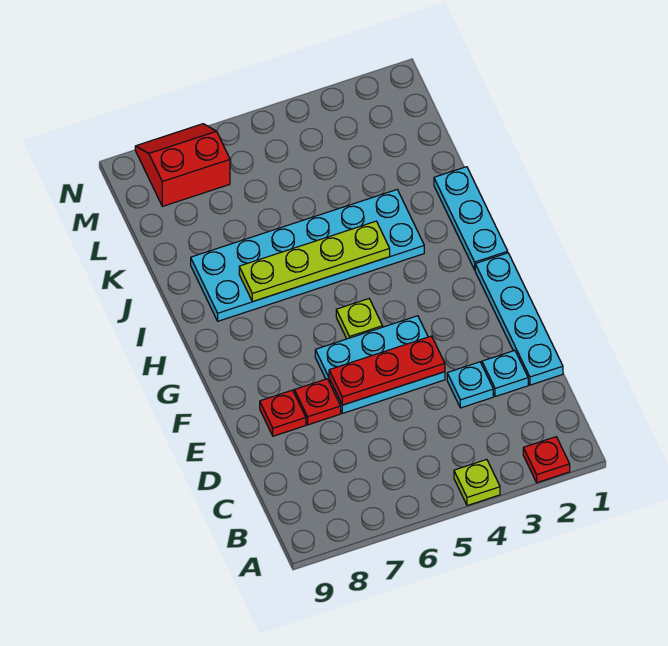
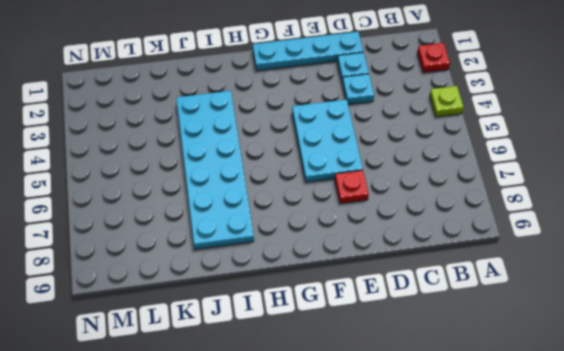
none -> red plate E8 level 1
none -> lime plate G5 level 1
none -> cyan plate H1:J1 level 1

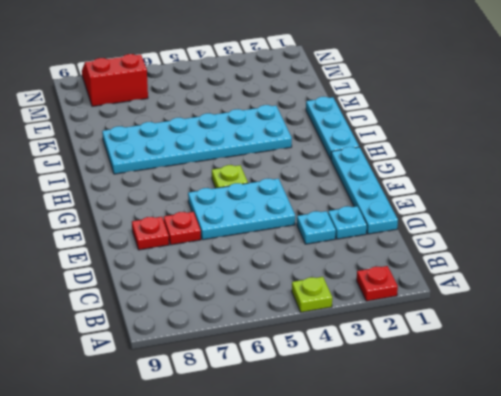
none -> red plate E4:E6 level 2
none -> lime plate I4:I7 level 2

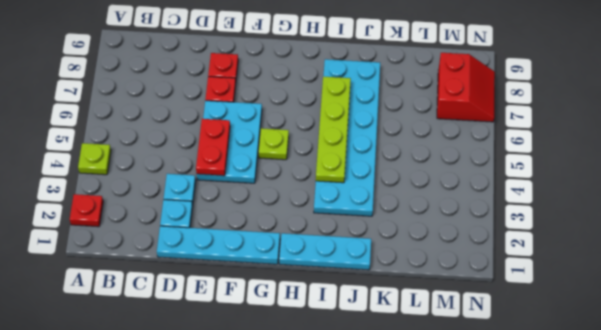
red plate E4:E5 level 2 -> red plate E4:E6 level 2

